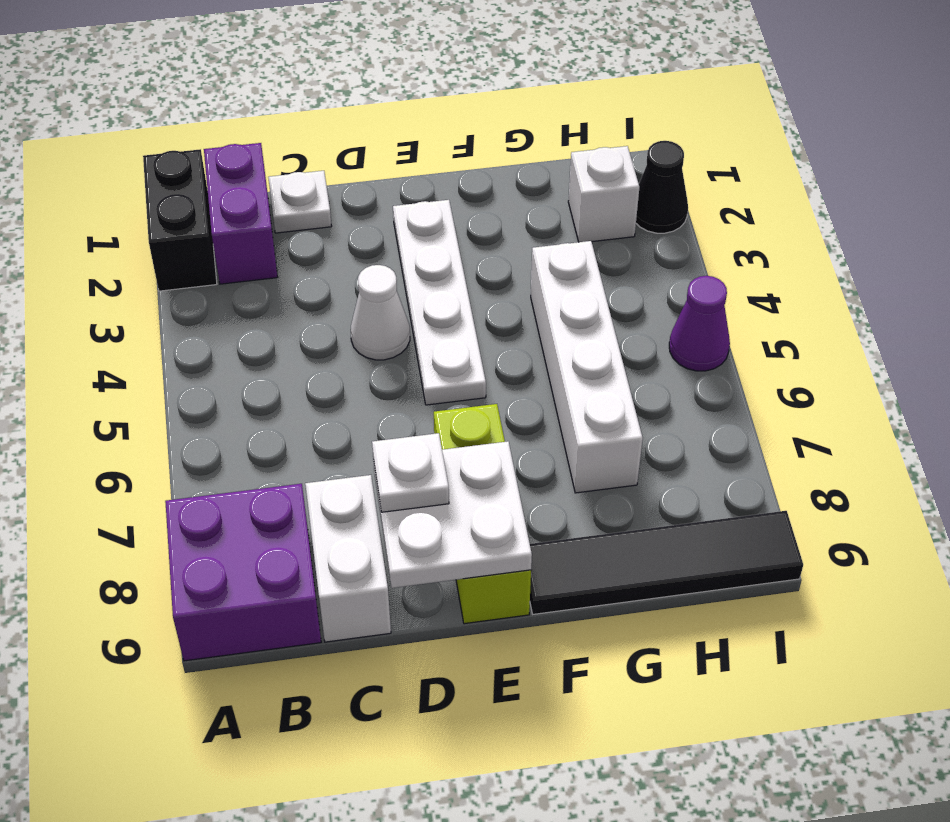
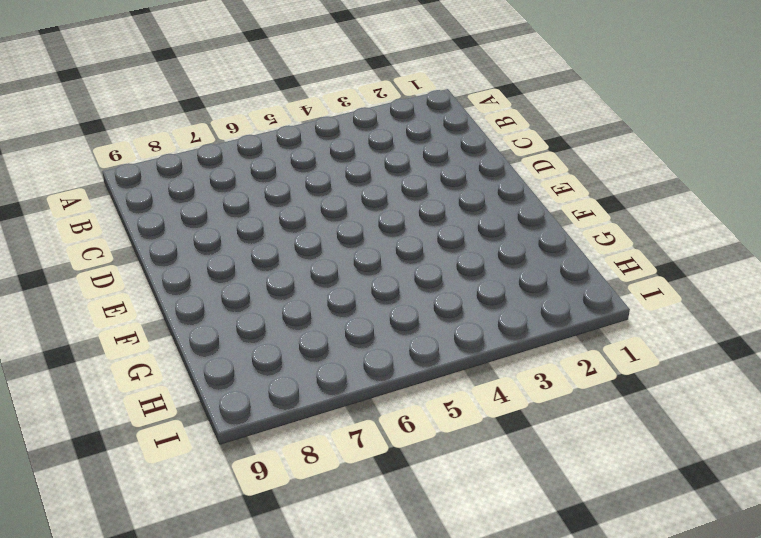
none -> black brick A1:A2 level 1
none -> purple brick A8:B9 level 1
none -> purple brick B1:B2 level 1

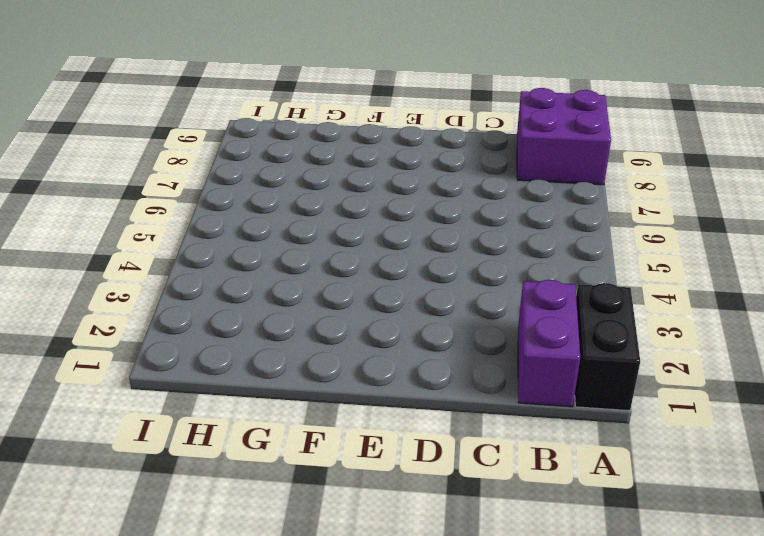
none -> white plate C1 level 1
none -> white brick C8:C9 level 1
none -> white cone D4 level 1

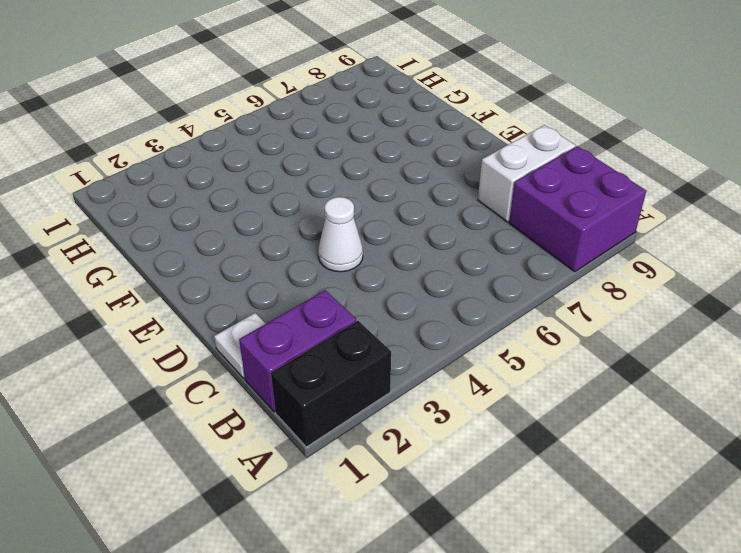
none -> white plate E2:E5 level 1
none -> lime brick E7:E9 level 1
none -> black tile F9:I9 level 1

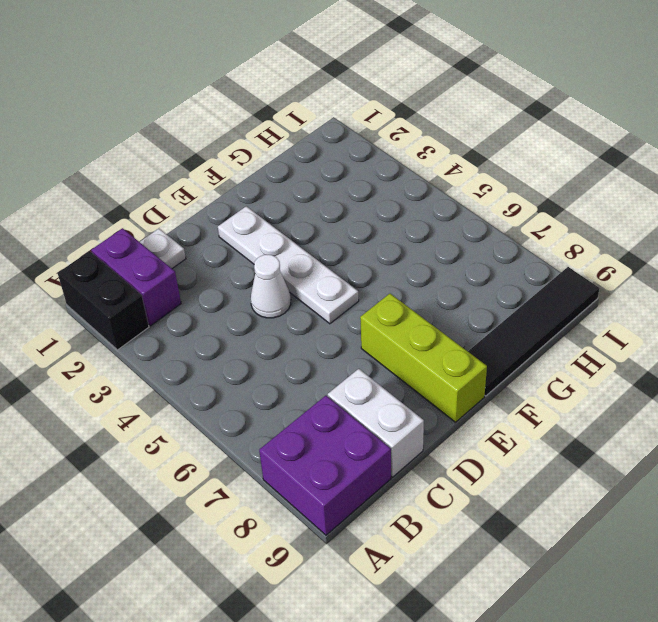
none -> white brick G4:G7 level 1
none -> white brick H2 level 1
none -> black cone I2 level 1

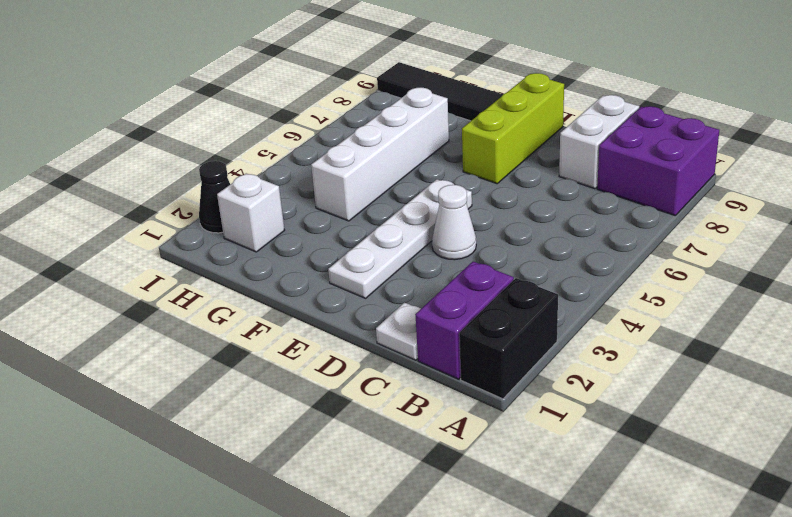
none -> purple cone I5 level 1
none -> white plate D8:E9 level 2
none -> white plate D8 level 3

